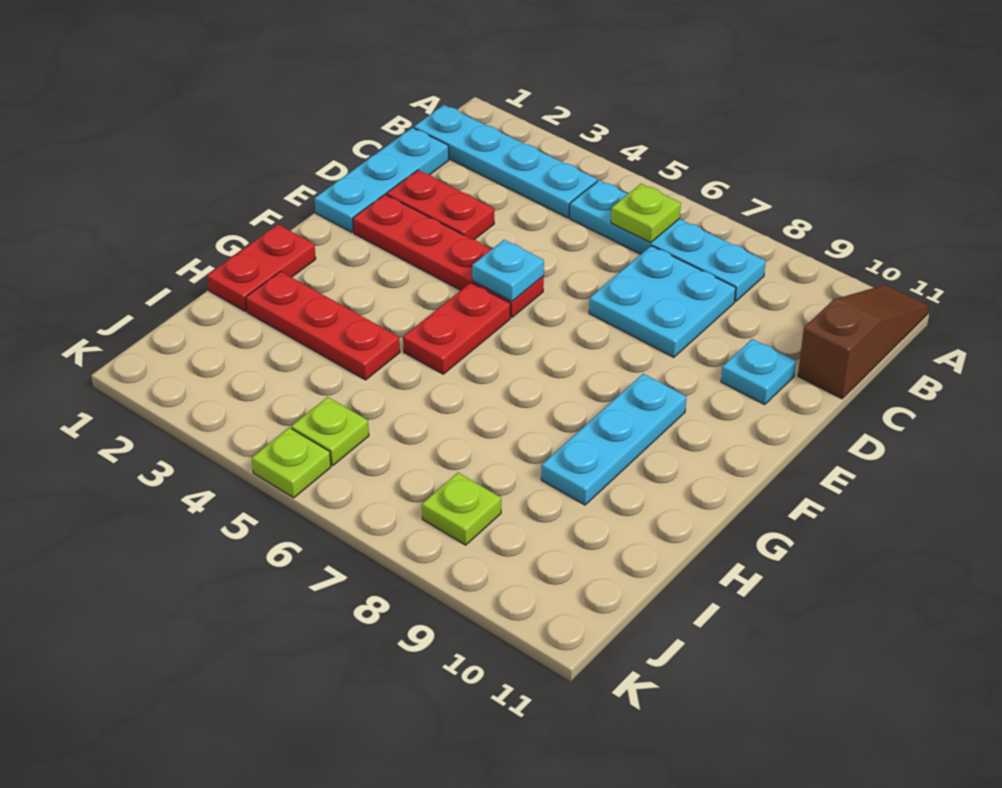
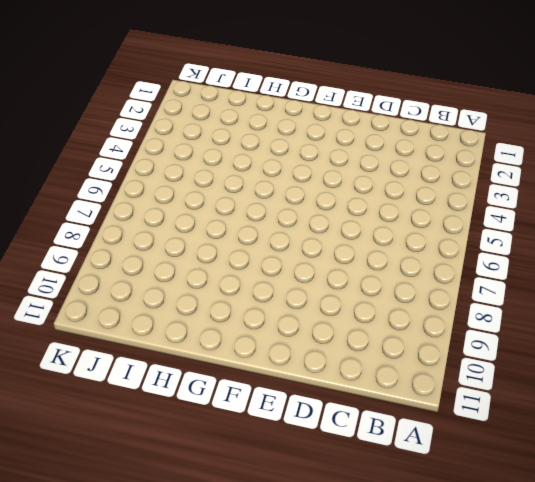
none -> brown slope A11:C11 level 1 top C
none -> cyan plate B1:B4 level 1
none -> cyan plate B5:B8 level 1

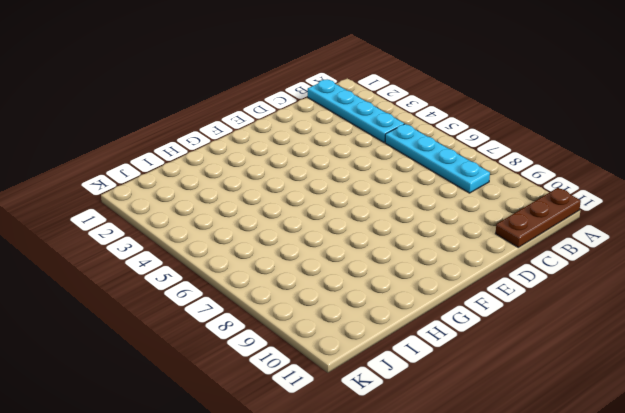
brown plate A11:C11 level 1 -> brown slope A11:C11 level 1 top C
none -> cyan plate C1:E1 level 1
none -> cyan plate C7:D8 level 1
none -> red plate D2:D3 level 1

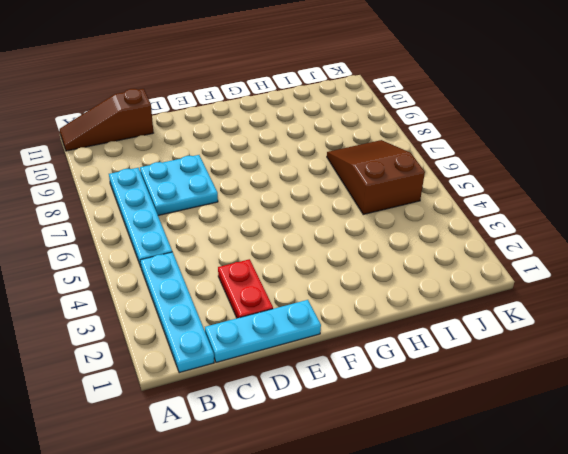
brown slope I5:J7 level 1 top 5 -> lime plate J5 level 1
none -> cyan plate D10 level 1
none -> red plate E2:E5 level 1
none -> red plate F5:G5 level 1

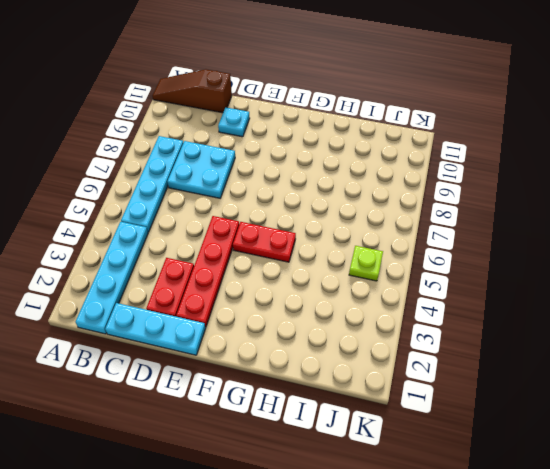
none -> cyan plate F9:H9 level 1
none -> red plate G1:H1 level 1
none -> red plate H2:H4 level 1

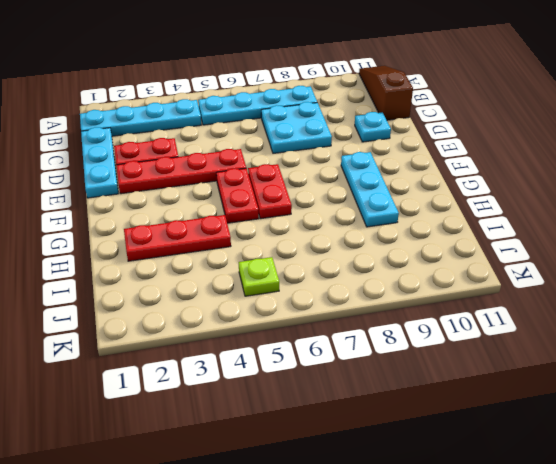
red plate F6:G6 level 1 -> red plate G1:H1 level 1
none -> lime plate J8 level 1
none -> lime plate K5 level 1
none -> lime plate B6 level 2

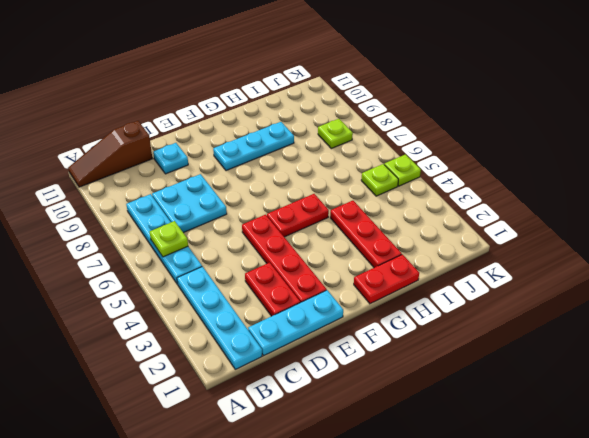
none -> cyan plate E5 level 2

